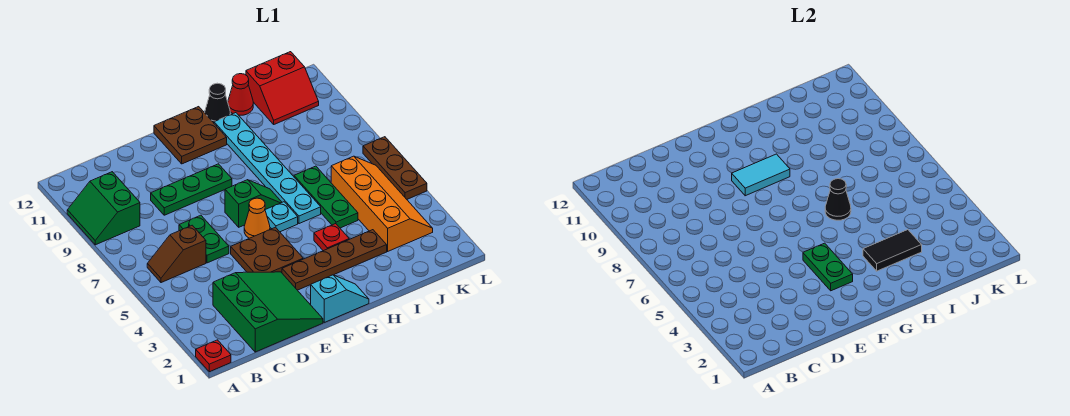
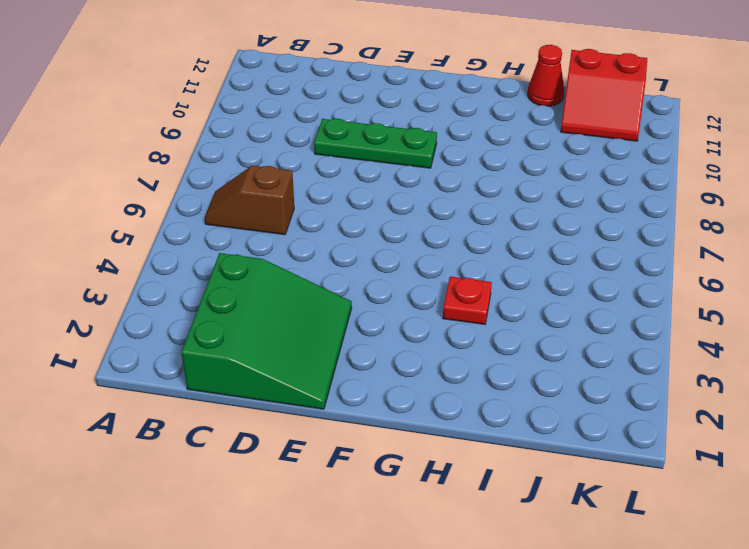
none -> red plate A1 level 1
none -> green slope A9:B10 level 1 top B
none -> green plate D6:D7 level 1

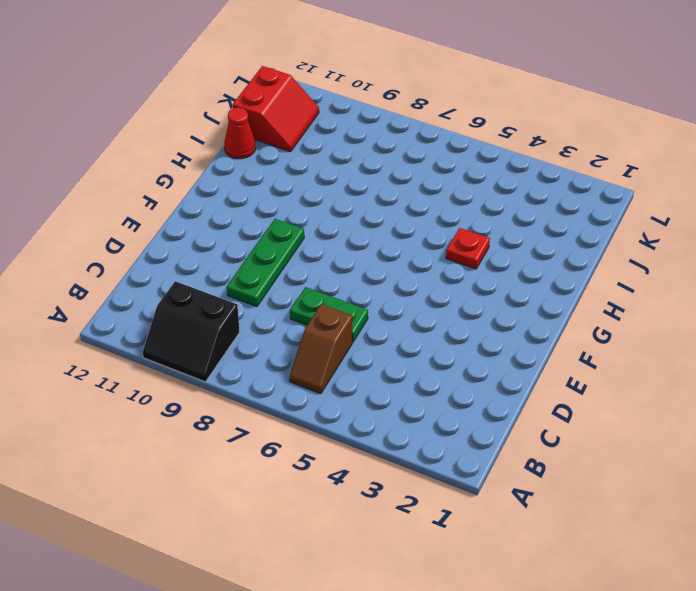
black slope A9:B10 level 1 top B -> green slope A9:B10 level 1 top B
none -> red plate A1 level 1
none -> green slope C1:E3 level 1 top C
none -> brown plate E4:F5 level 1

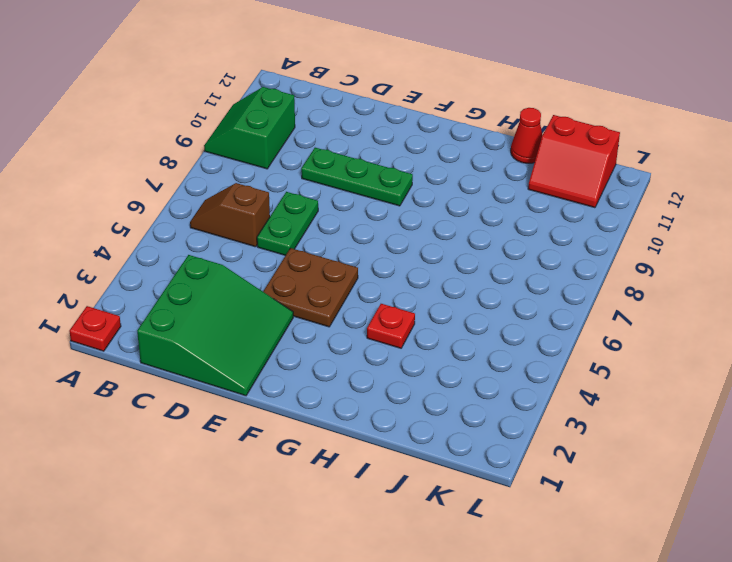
none -> cyan slope F1:G1 level 1 top F
none -> brown plate F3:I3 level 1
none -> orange cone F6 level 1

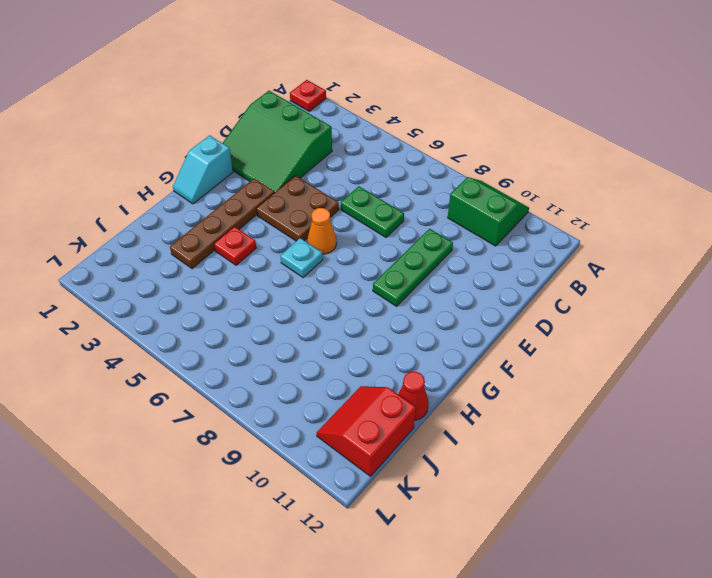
none -> brown slope B6:C6 level 1 top C
none -> green slope F7:G7 level 1 top F
none -> brown plate F11:G12 level 1

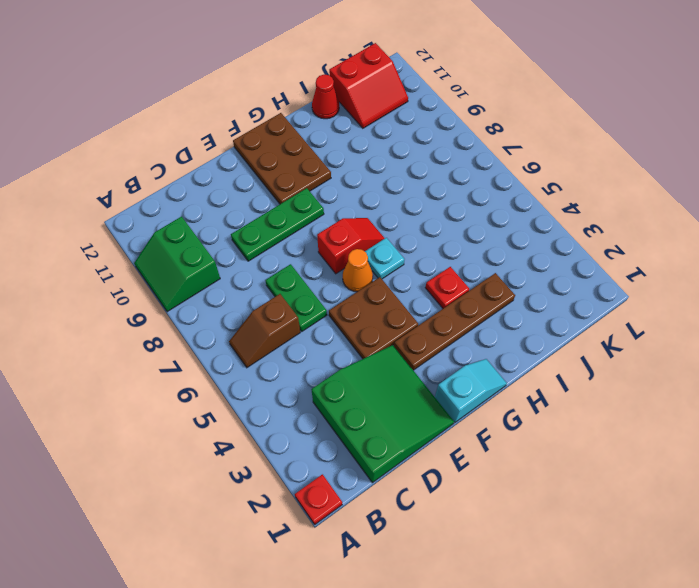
red slope F7:G7 level 1 top F -> green slope F7:G7 level 1 top F
brown plate F10:G12 level 1 -> brown plate F11:G12 level 1
none -> cyan plate H6:H11 level 1
none -> black cone H12 level 1
none -> green plate I5:I7 level 1

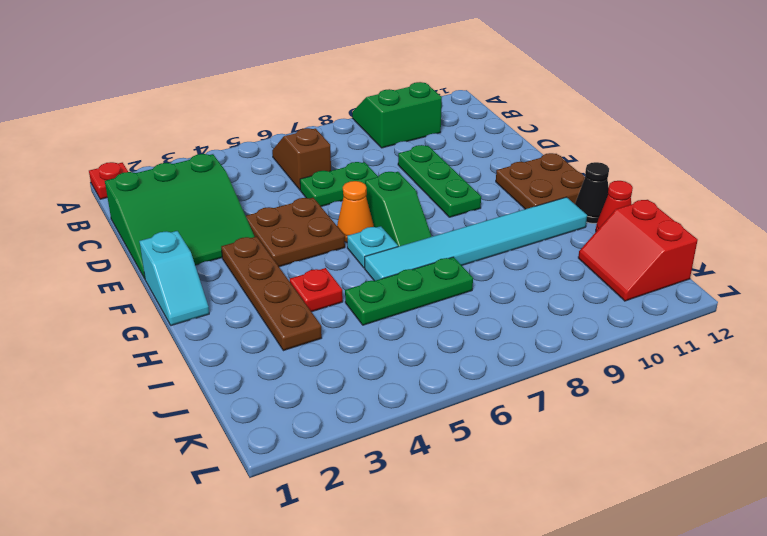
cyan tile H6:H11 level 1 -> cyan plate H6:H11 level 1
none -> orange slope J3:K6 level 1 top J
none -> brown plate L5:L7 level 1
none -> green plate F3:F4 level 2

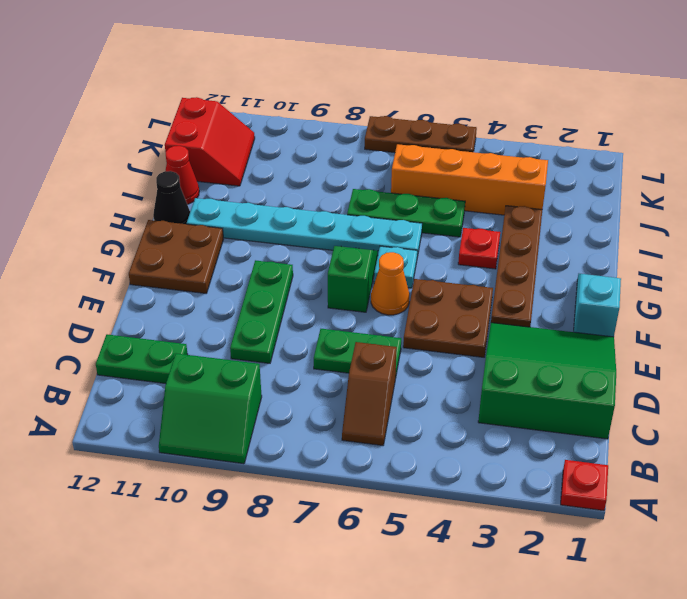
green plate C11:C12 level 1 -> green plate F3:F4 level 2
none -> cyan tile F9:G9 level 2
none -> black tile H3:I3 level 2
none -> black cone H6 level 2

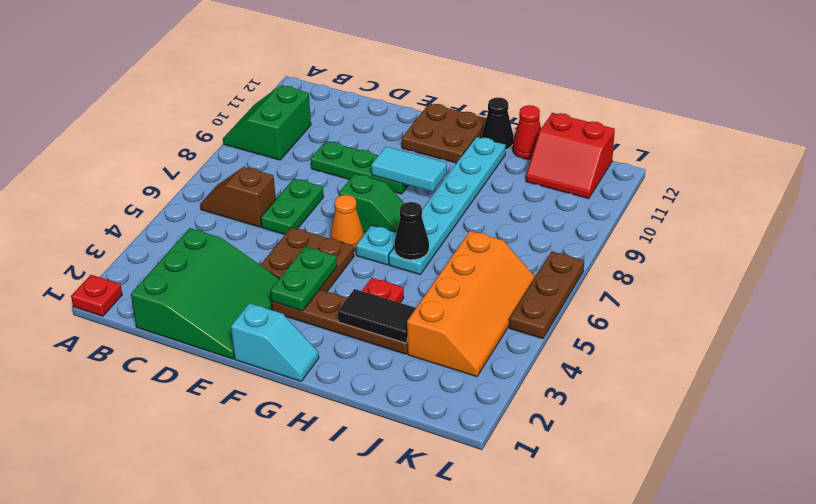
none -> green plate I5:I7 level 1

